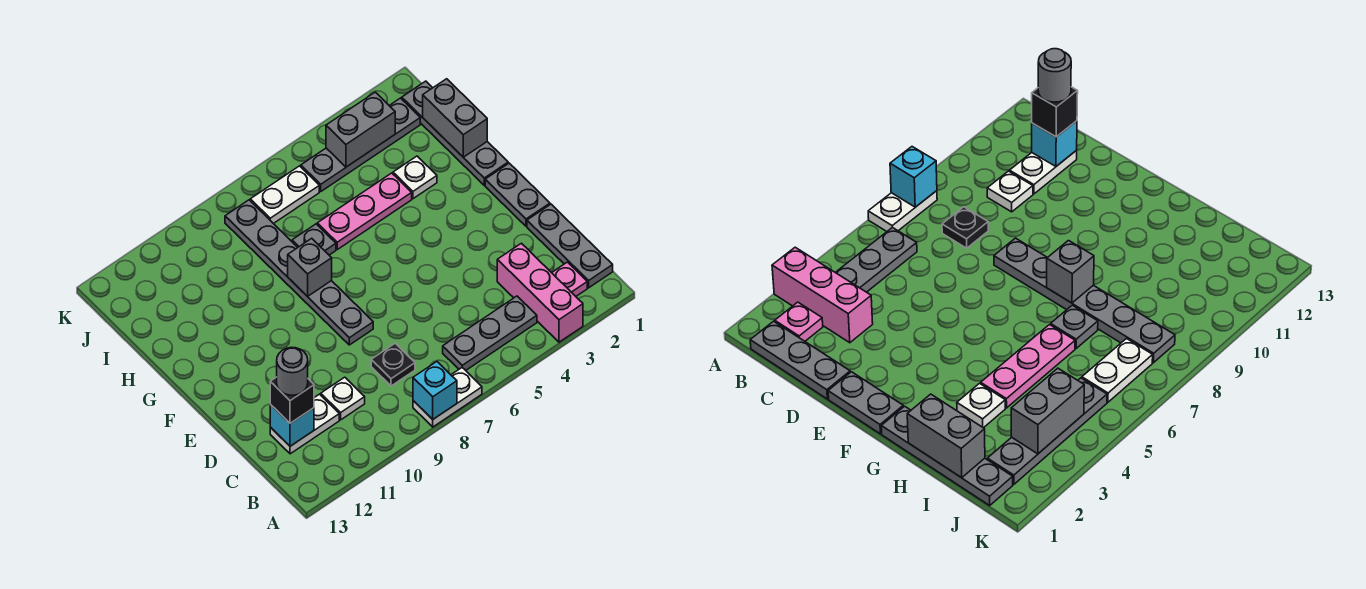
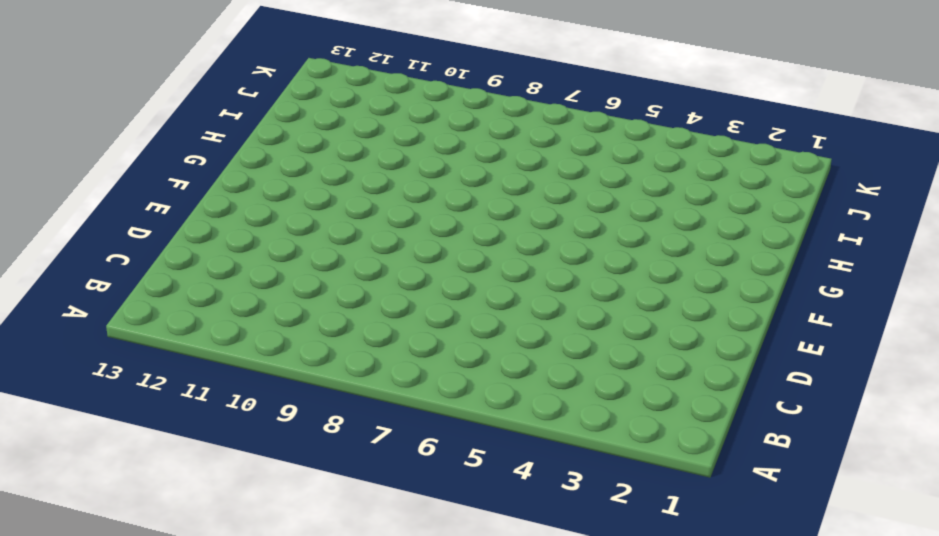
none -> pink brick A3:C3 level 1
none -> white plate A7:A8 level 1
none -> grey plate B1:D1 level 1

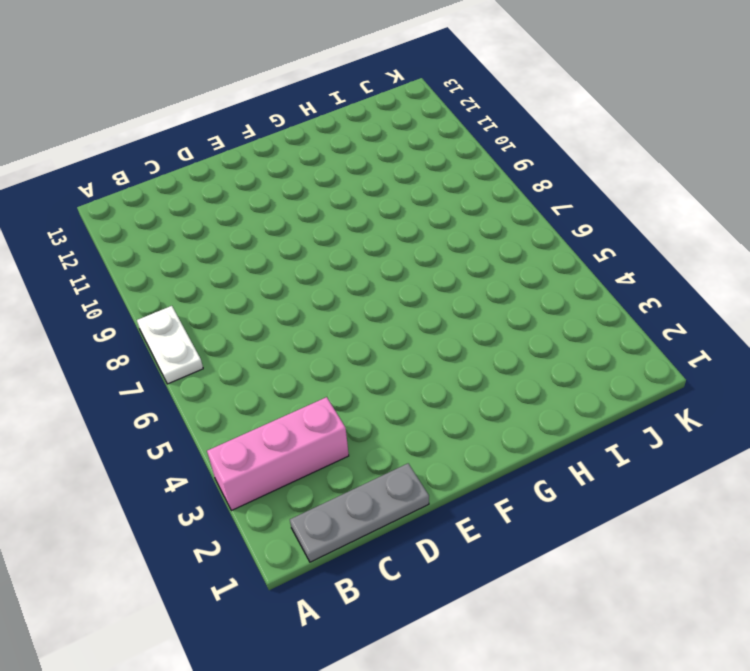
none -> pink plate B2 level 1
none -> grey plate B4:B6 level 1
none -> black plate C8 level 1

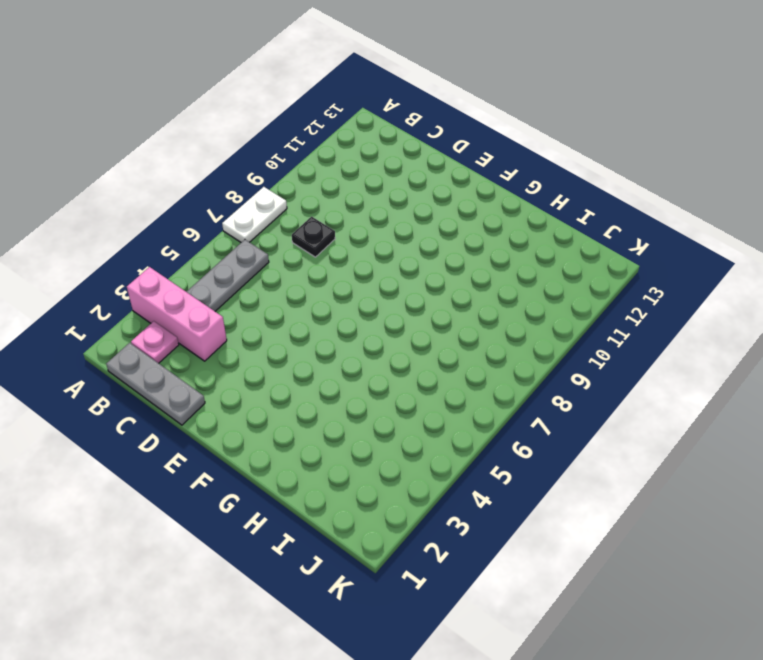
none -> white plate C10 level 1
none -> white plate C11:C12 level 1
none -> grey plate E1:F1 level 1

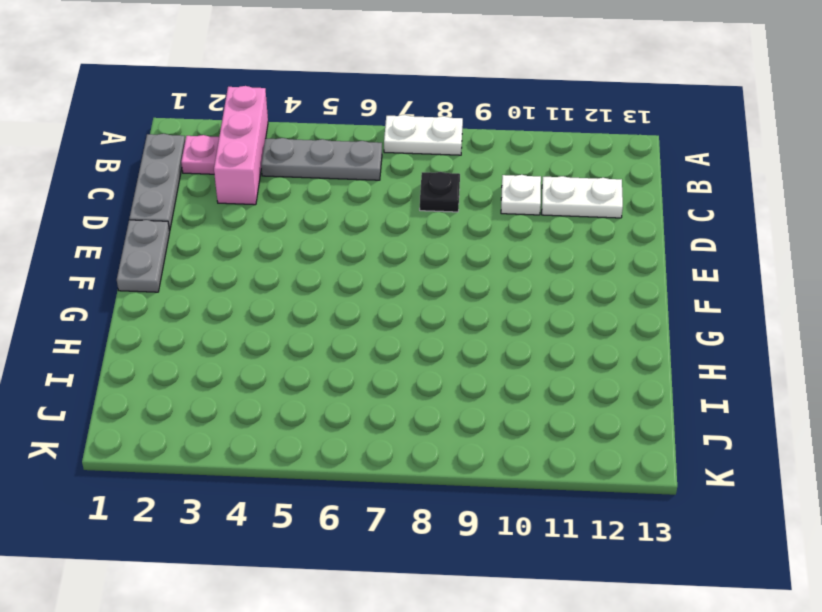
none -> grey plate E8:J8 level 1
none -> grey plate G1:J1 level 1
none -> white plate H3 level 1

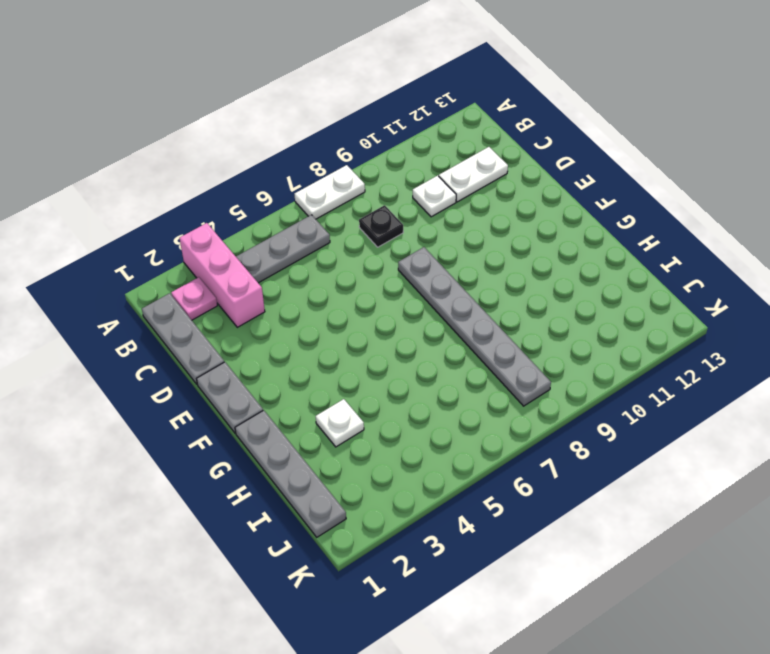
none -> pink plate H4:H6 level 1
none -> grey plate H7 level 1
none -> grey plate J2:J5 level 1

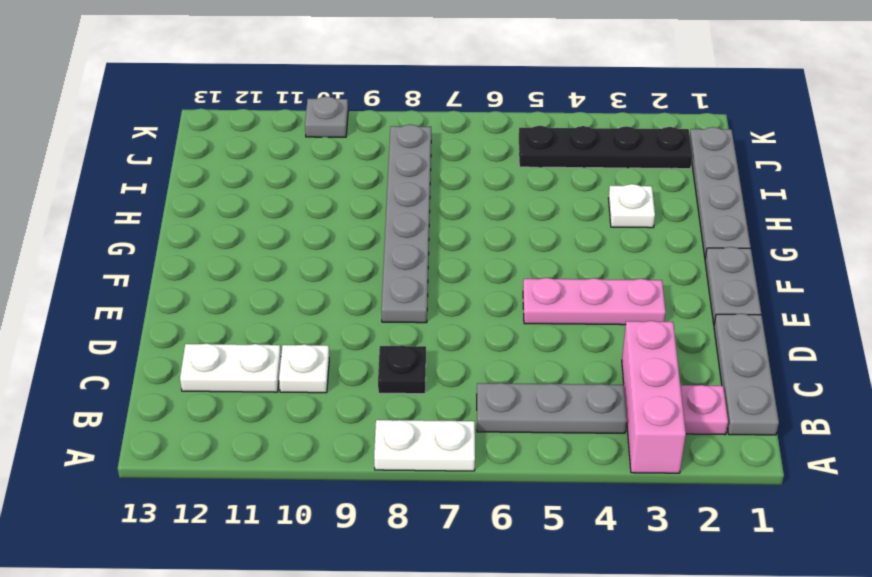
pink plate E3:E5 level 1 -> pink plate H4:H6 level 1
black plate J2:J5 level 1 -> grey plate J2:J5 level 1
grey plate K10 level 1 -> grey plate H7 level 1
none -> white plate J6:J7 level 1
none -> cyan brick A8 level 2
none -> cyan brick C12 level 2

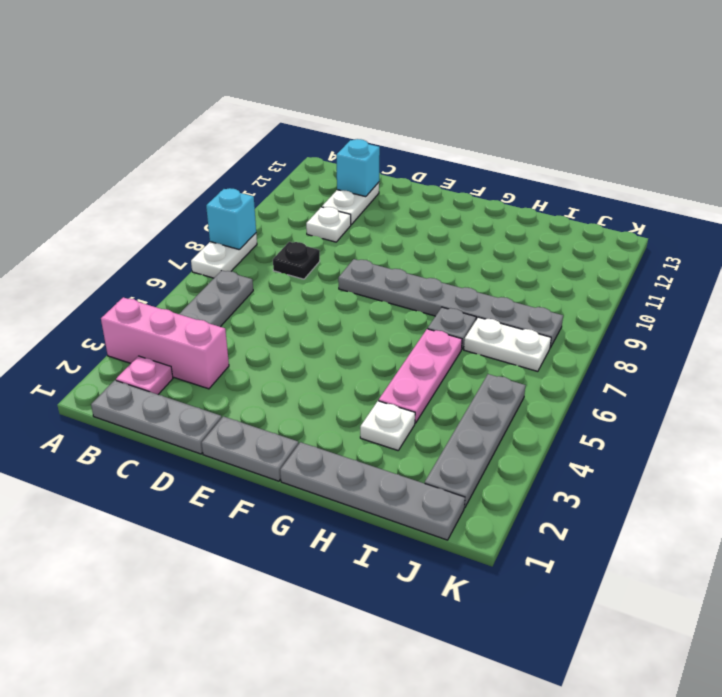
white plate I7:J7 level 1 -> white plate J6:J7 level 1
none -> grey brick G8 level 2
none -> grey brick H1:I1 level 2
none -> grey brick J3:J4 level 2

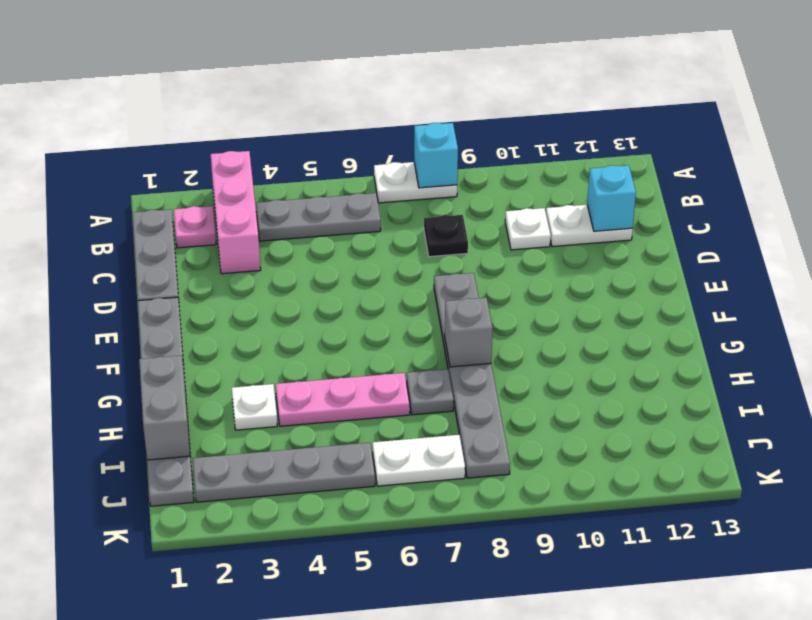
none -> grey brick J3:J4 level 2
none -> black brick C12 level 3
none -> grey round brick C12 level 4

